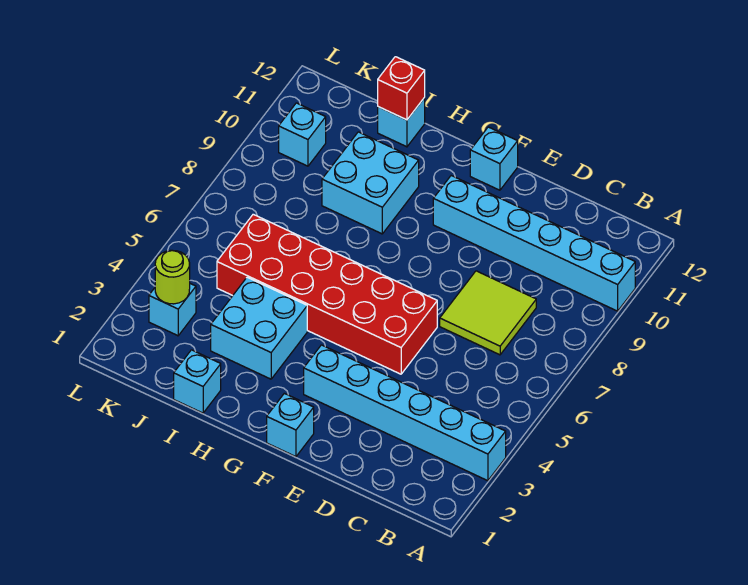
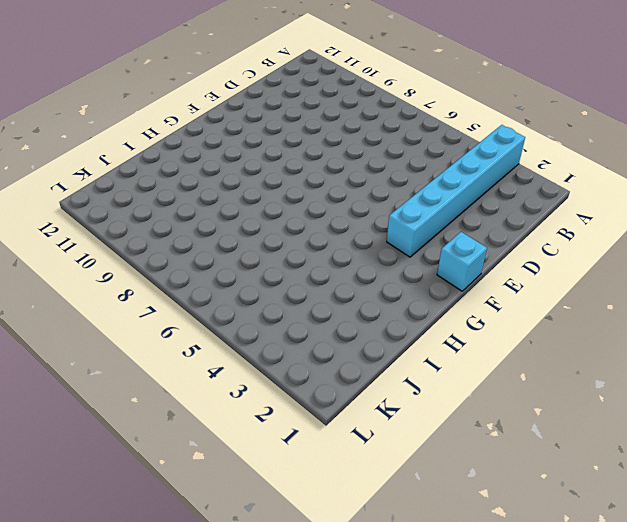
none -> cyan brick A10:F10 level 1
none -> lime tile C7:D8 level 1
none -> red brick E5:J6 level 1

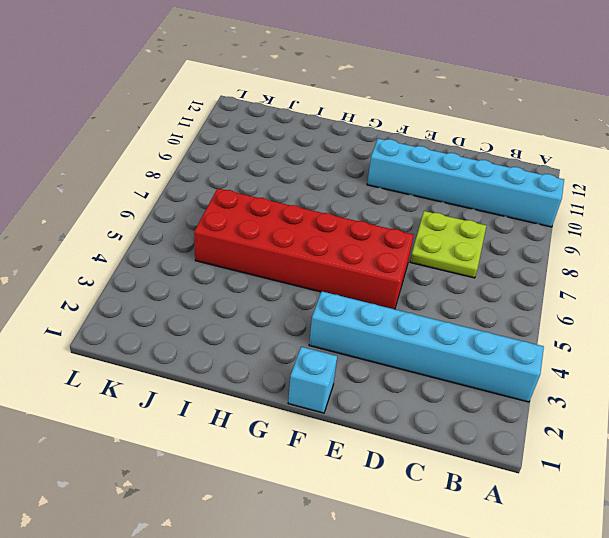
lime plate C7:D8 level 1 -> lime tile C7:D8 level 1
none -> cyan brick F12 level 1
none -> cyan brick H3:I4 level 1
none -> cyan brick H9:I10 level 1

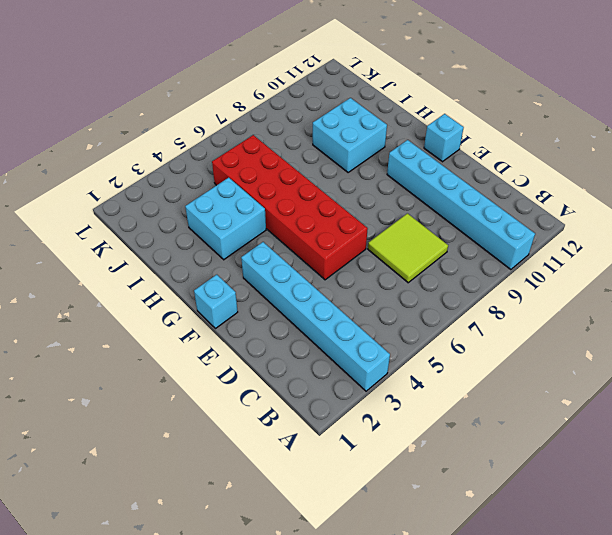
none -> cyan brick I1 level 1
none -> cyan brick I12 level 1
none -> cyan brick K3 level 1

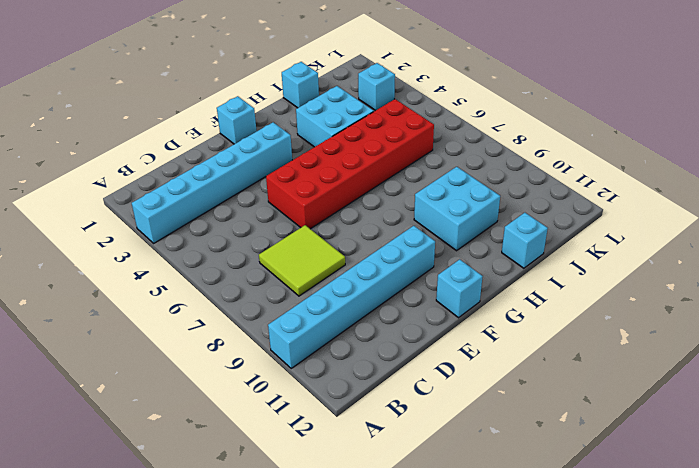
none -> cyan brick K10 level 1
none -> red brick I12 level 2
none -> lime round brick K3 level 2

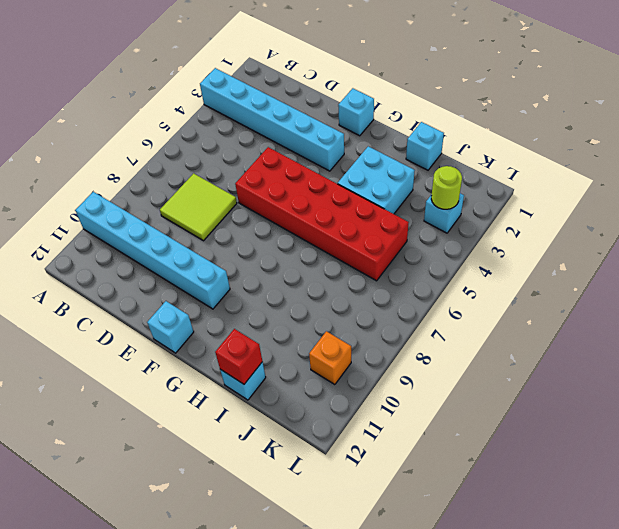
orange brick K10 level 1 -> cyan brick K10 level 1
none -> cyan brick H9:I10 level 1

